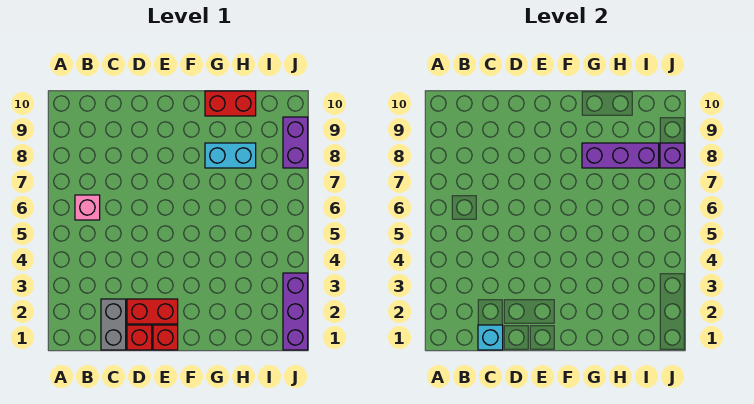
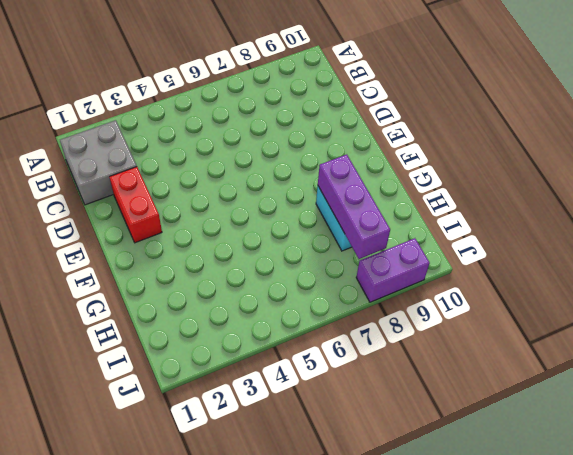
grey brick B1:C2 level 1 -> grey brick C1:C2 level 1
none -> pink brick B6 level 1
none -> red brick D1 level 1
none -> red brick E1 level 1

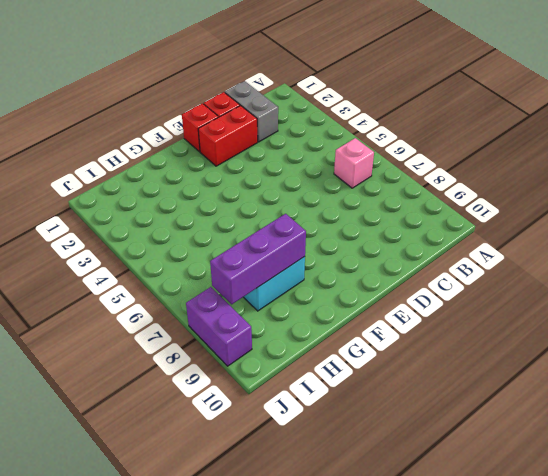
none -> red brick G10:H10 level 1
none -> purple brick J1:J3 level 1
none -> cyan brick C1 level 2

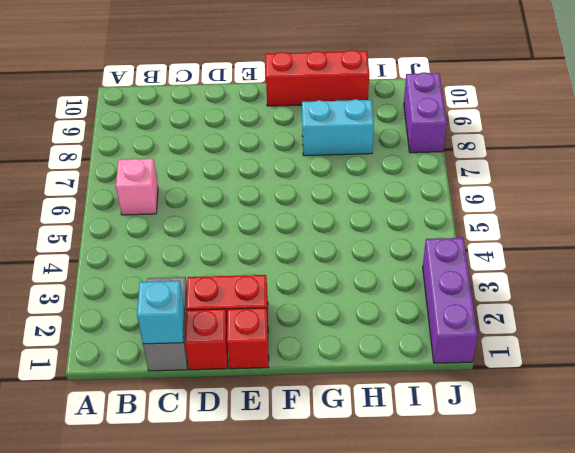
red brick F10:H10 level 1 -> red brick G10:H10 level 1
none -> purple brick G8:I8 level 2
none -> purple brick J8 level 2

